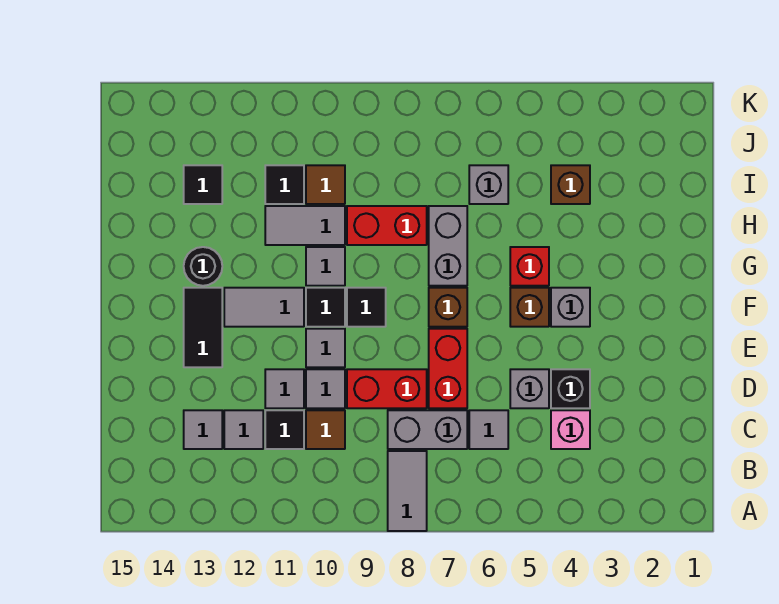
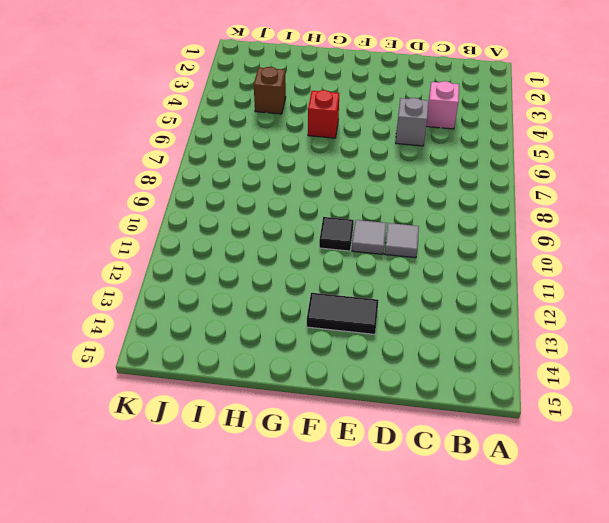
none -> grey tile A8:B8 level 1
none -> grey tile C6 level 1
none -> grey brick C7:C8 level 1
none -> brown tile C10 level 1

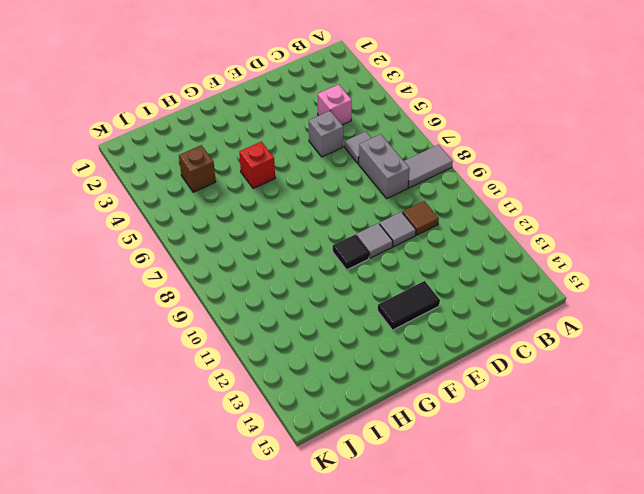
none -> black tile C11 level 1
none -> grey tile C12 level 1
none -> grey tile C13 level 1
none -> black brick D4 level 1

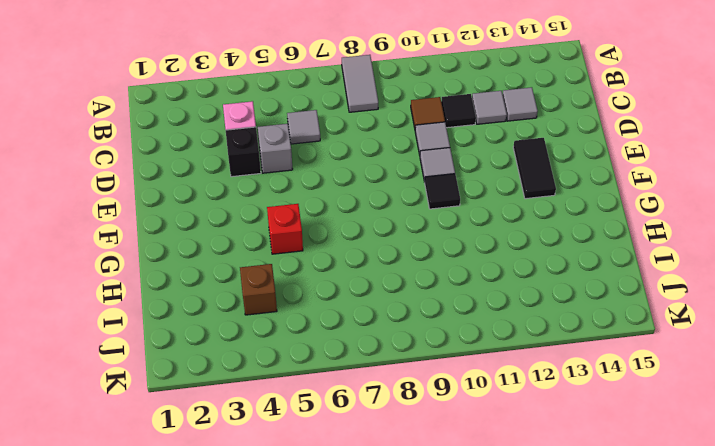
none -> grey brick C7:C8 level 1
none -> red brick D7:E7 level 1
none -> red brick D8:D9 level 1
none -> grey tile D11 level 1

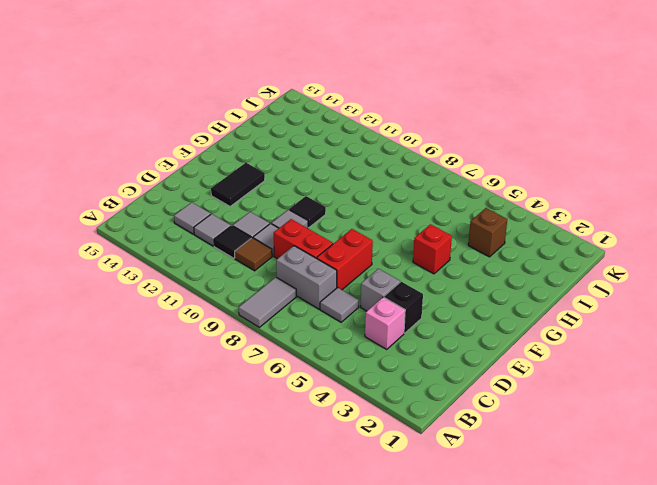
none -> grey brick F4 level 1
none -> brown brick F5 level 1
none -> brown brick F7 level 1
none -> black tile F9 level 1

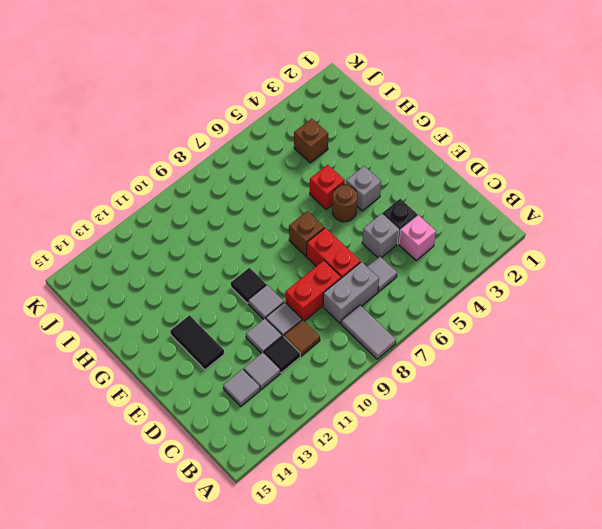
brown round brick F5 level 1 -> brown brick F5 level 1
none -> black tile F9 level 1
none -> grey tile F11:F12 level 1
none -> grey brick G7:H7 level 1
none -> grey tile G10 level 1

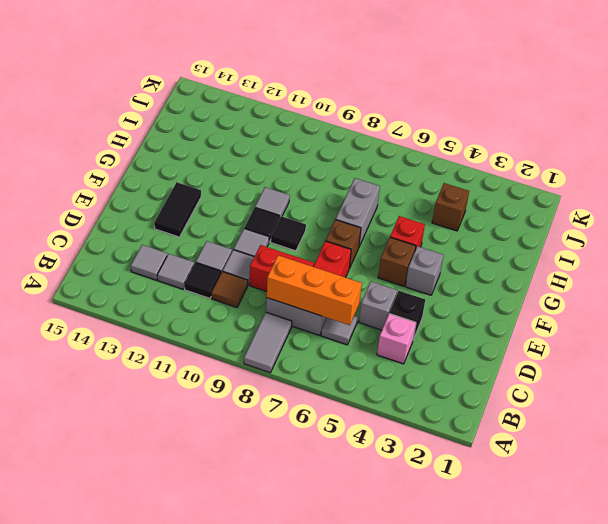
orange brick C6:C8 level 2 -> none
none -> grey tile F11:F12 level 1
none -> black round brick G13 level 1
none -> red brick H8:H9 level 1
none -> grey tile H10:H11 level 1

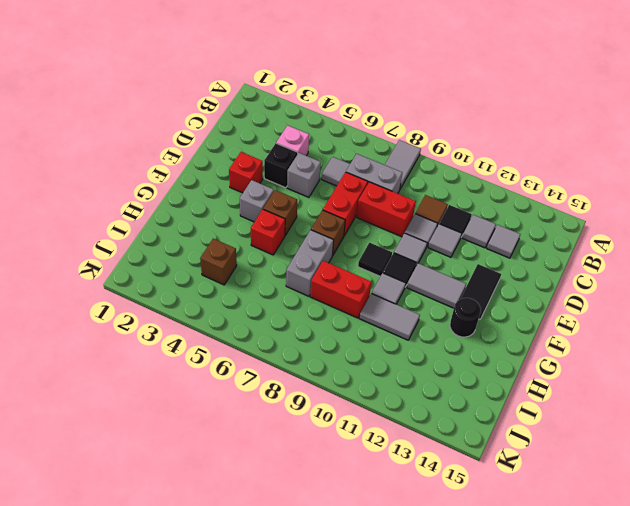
red brick E3 level 1 -> none
none -> grey brick I6 level 1
none -> brown tile I10 level 1
none -> black tile I11 level 1
none -> black tile I13 level 1

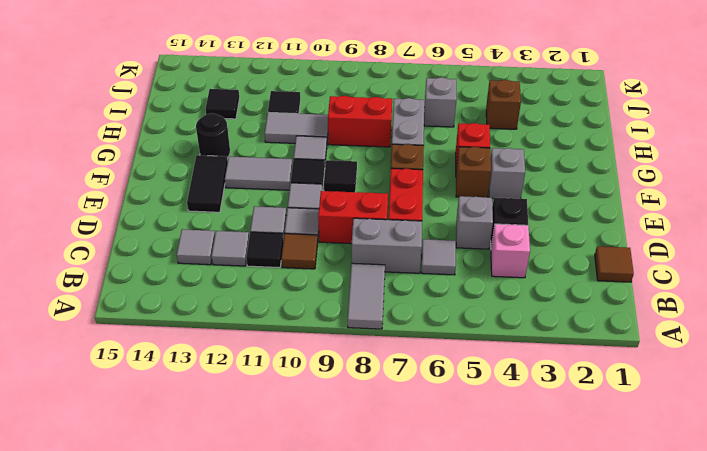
brown tile C1 level 1 -> brown tile I10 level 1

